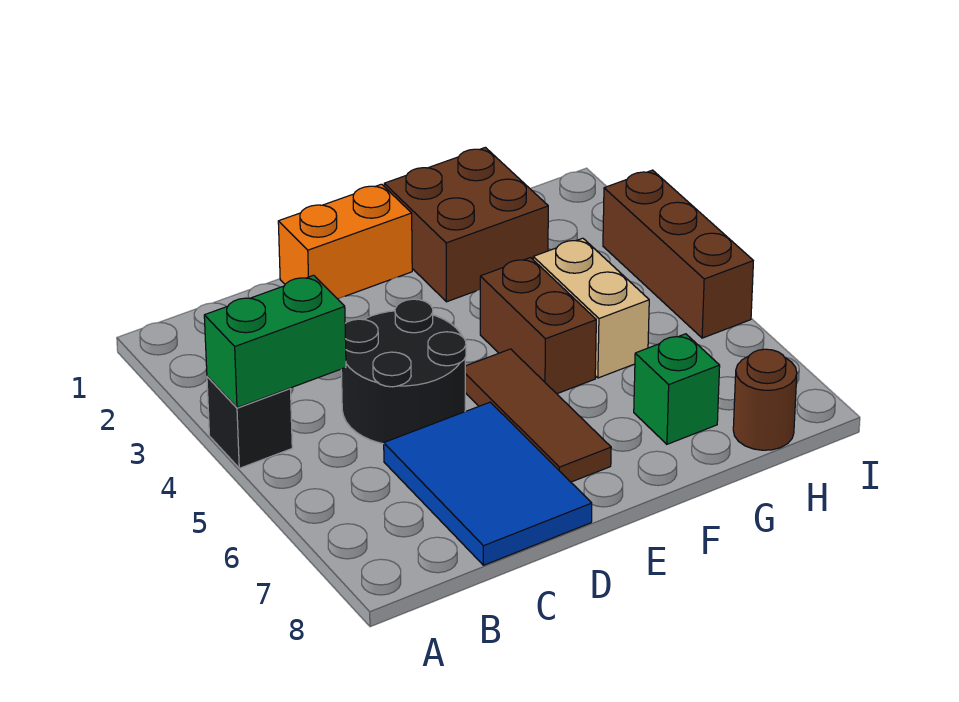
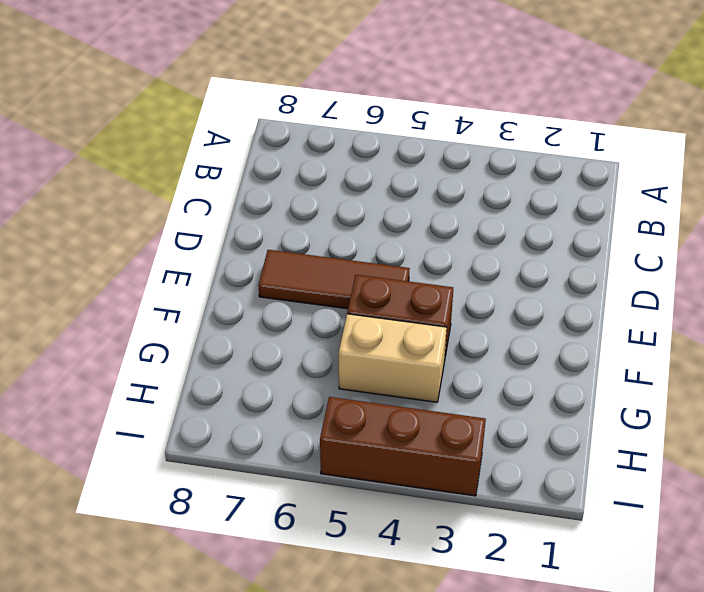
none -> black brick A4 level 1
none -> black round brick C4:D5 level 1
none -> blue tile C6:D8 level 1

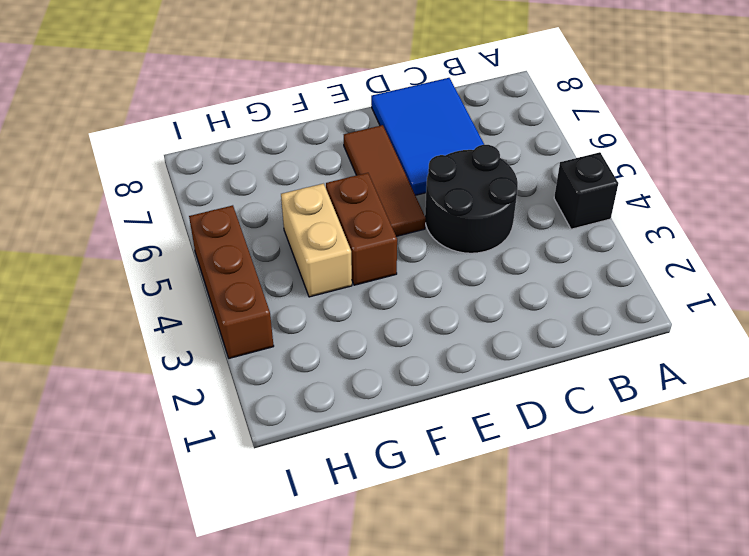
none -> orange brick D1:E1 level 1
none -> brown brick F1:G2 level 1
none -> green brick G7 level 1

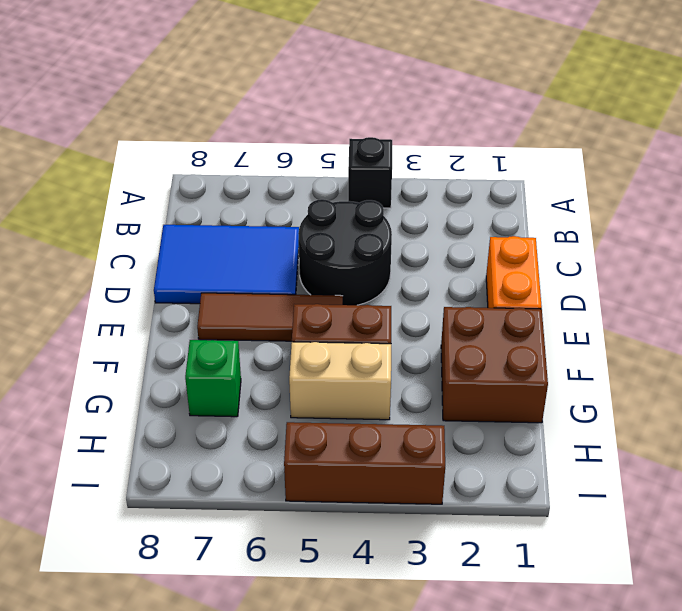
none -> brown round brick H8 level 1
none -> green brick A4:B4 level 2

